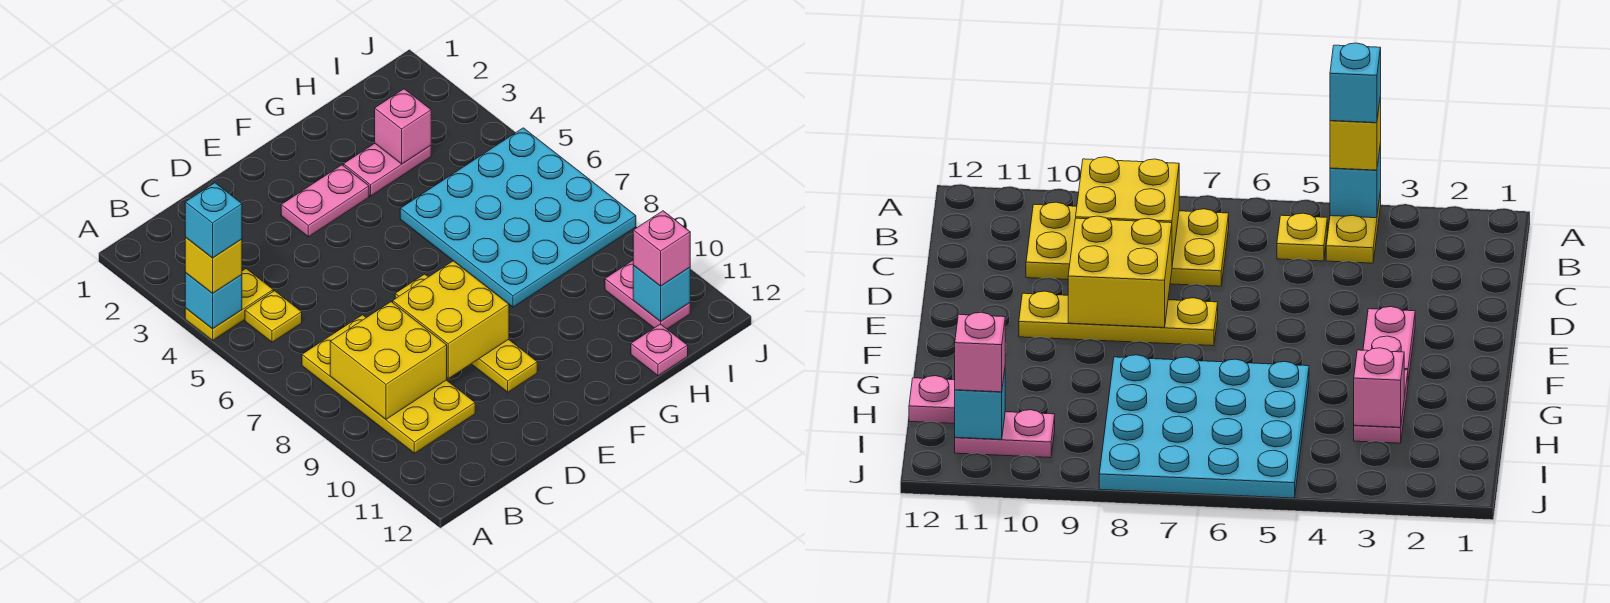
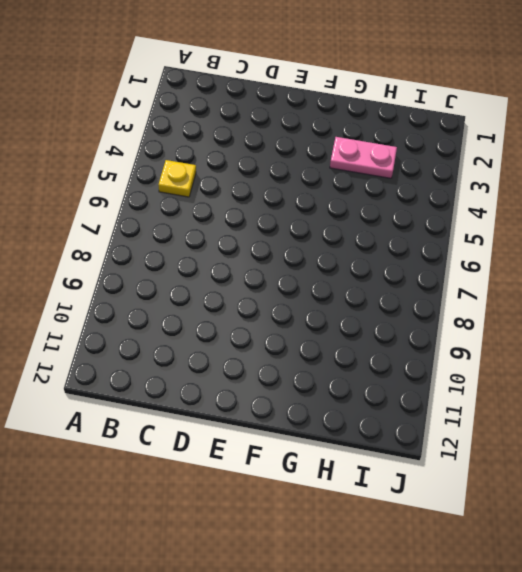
none -> yellow plate A4:B4 level 1
none -> yellow plate B7:C10 level 1
none -> pink plate E3:F3 level 1

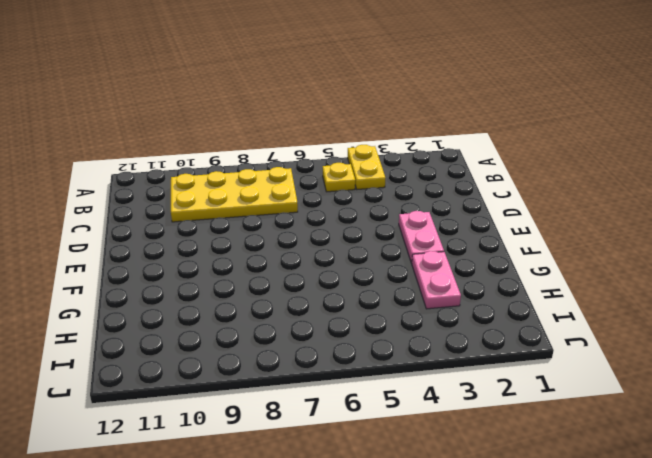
none -> yellow plate E7:E10 level 1
none -> cyan plate G5:J8 level 1
none -> pink plate H12 level 1

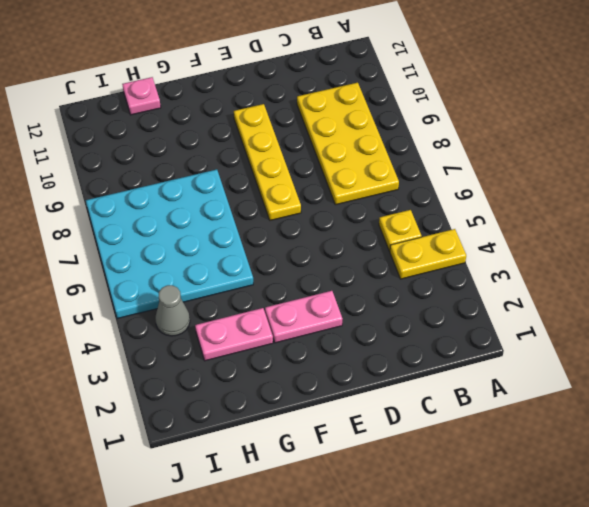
grey cone I4 level 1 -> none
none -> pink plate I10:I11 level 1
none -> cyan brick A4 level 2
none -> yellow brick B8:C9 level 2

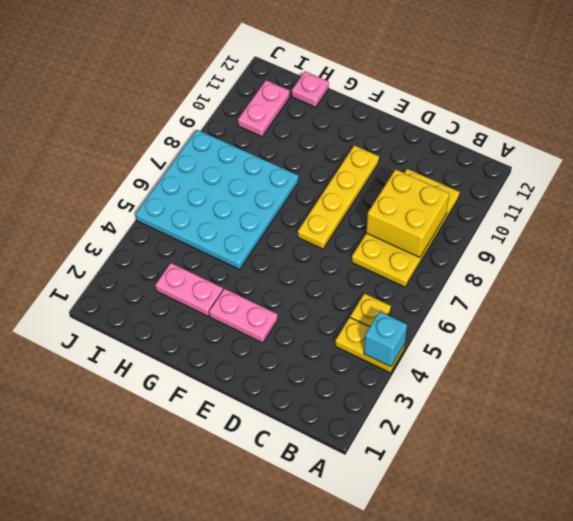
none -> yellow brick D8:E9 level 2
none -> pink brick H3 level 2
none -> cyan brick I11 level 2

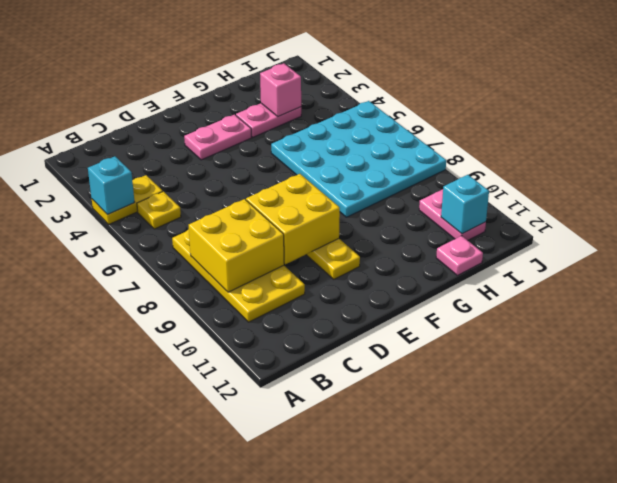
none -> yellow brick A4 level 3
none -> pink brick I11 level 3
none -> cyan brick A4 level 4

